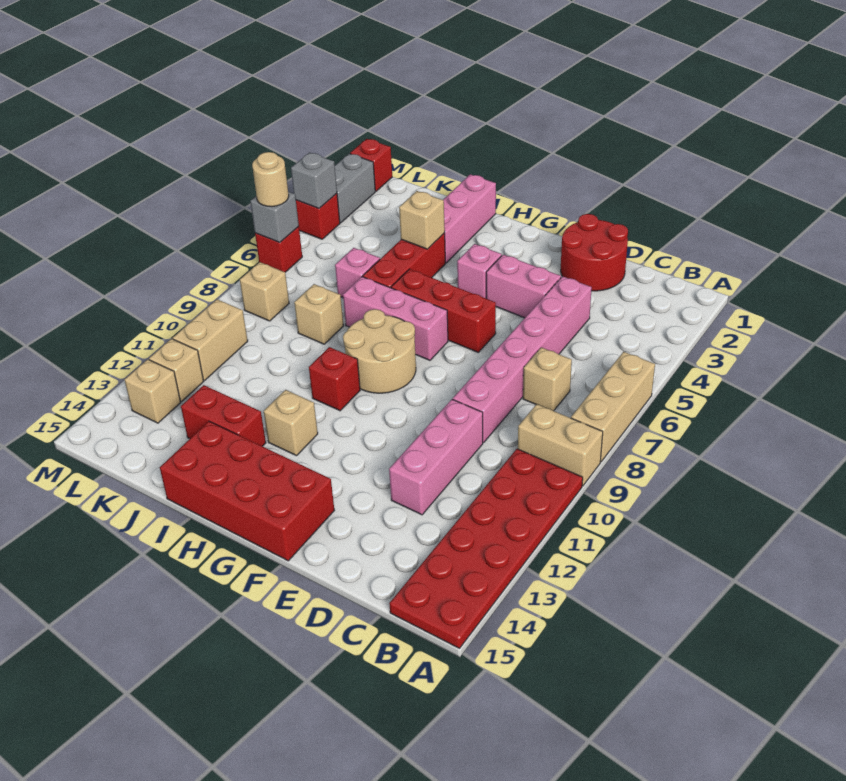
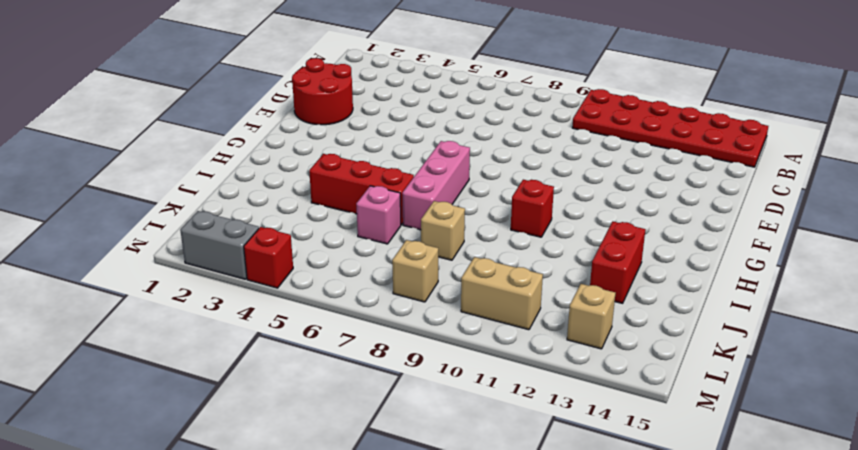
none -> tan brick A6:A8 level 1
none -> tan brick A9:B9 level 1
none -> tan brick C7 level 1
none -> pink brick D4:D9 level 1

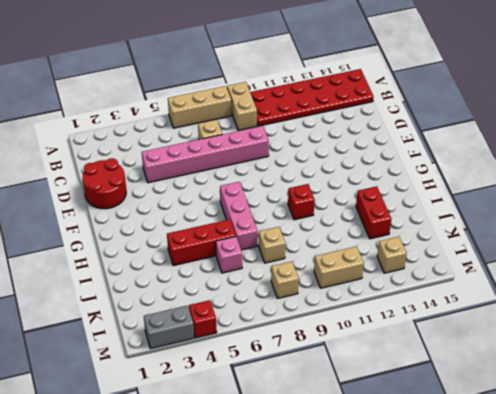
none -> pink brick D10:D12 level 1
none -> pink brick E4:F4 level 1
none -> red brick F6:H6 level 1
none -> red brick F14:I15 level 1

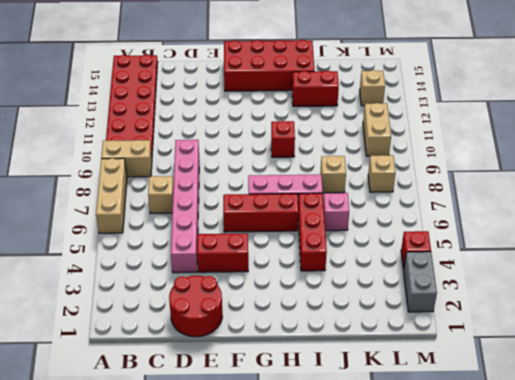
red brick E4:F4 level 1 -> pink brick E4:F4 level 1
none -> pink brick D10:D12 level 1
none -> pink brick G4 level 1
none -> tan round brick G8:H9 level 1
none -> tan brick H12 level 1

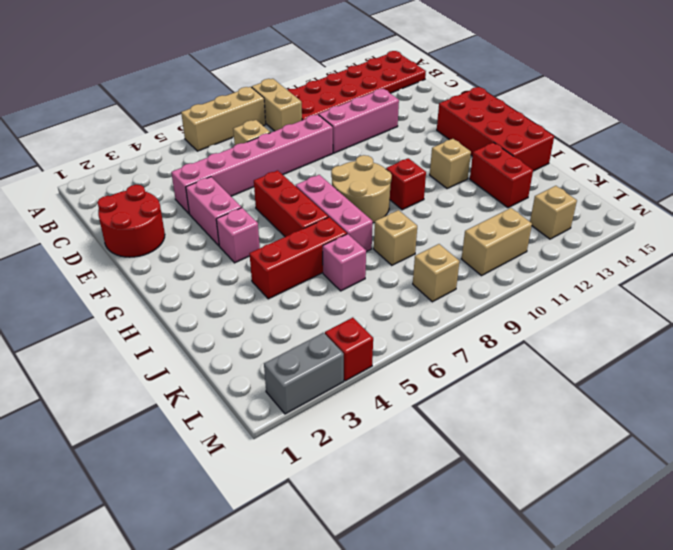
none -> pink brick I1:I3 level 1
none -> tan brick L12 level 1
none -> red brick M1 level 1
none -> red brick M6 level 1

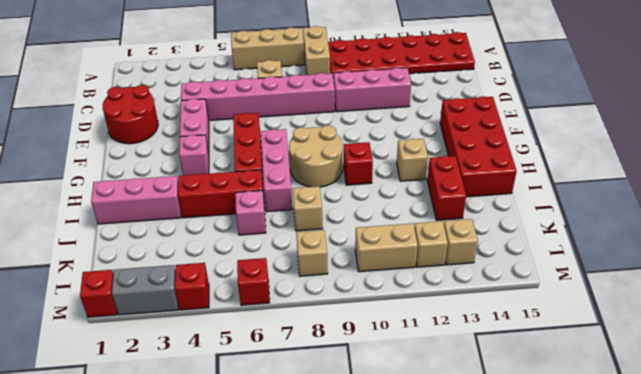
none -> tan brick I4 level 2
none -> grey brick M4 level 2
none -> grey brick M6 level 2
none -> tan round brick M6 level 3

